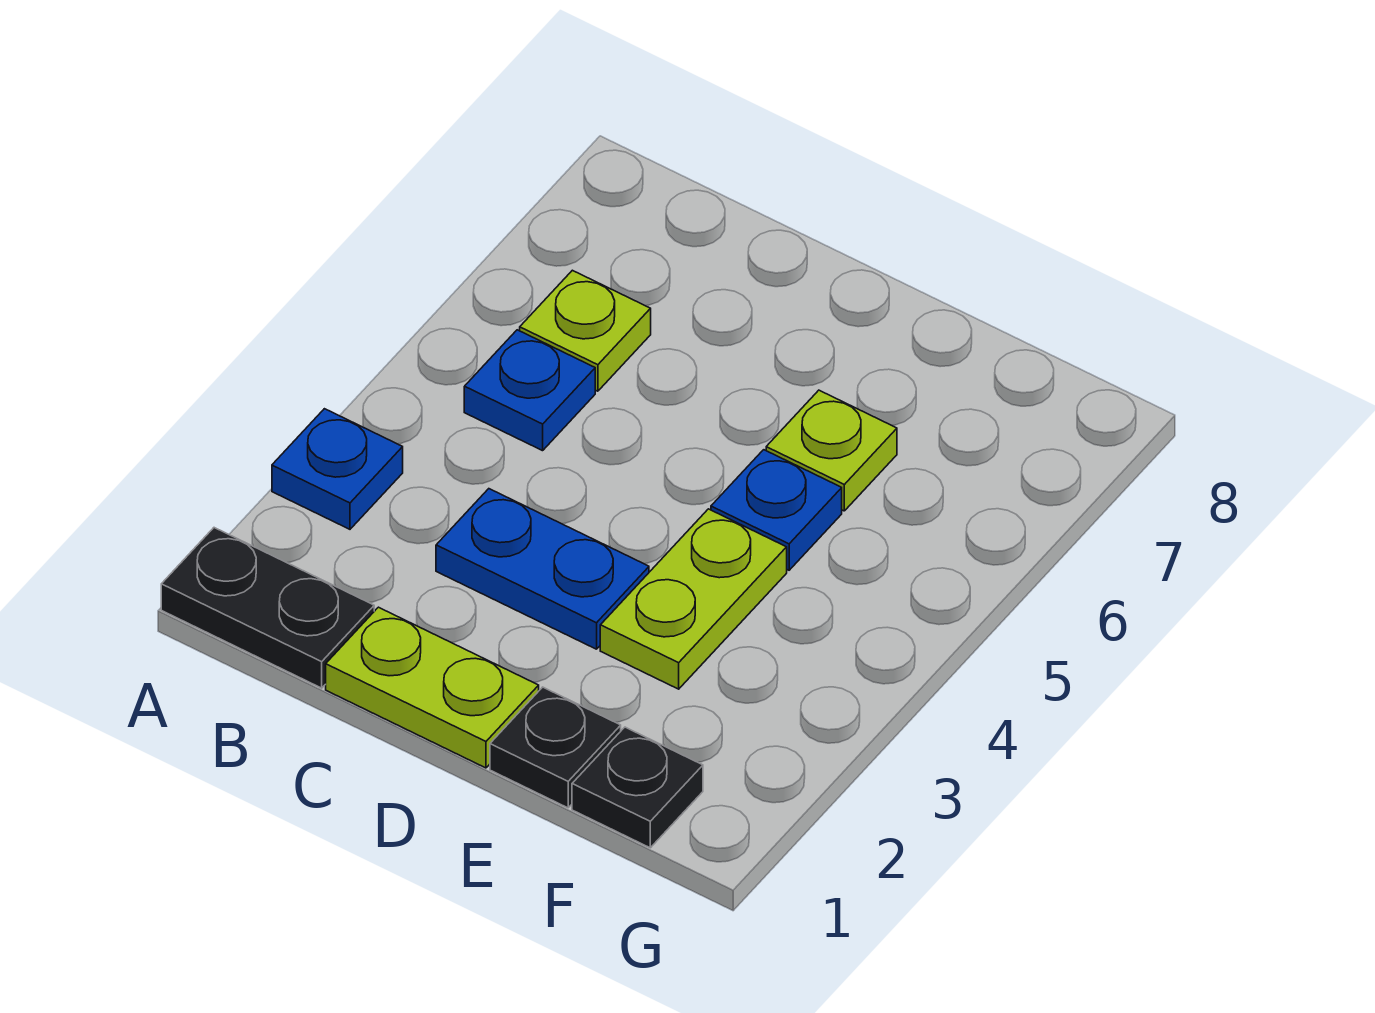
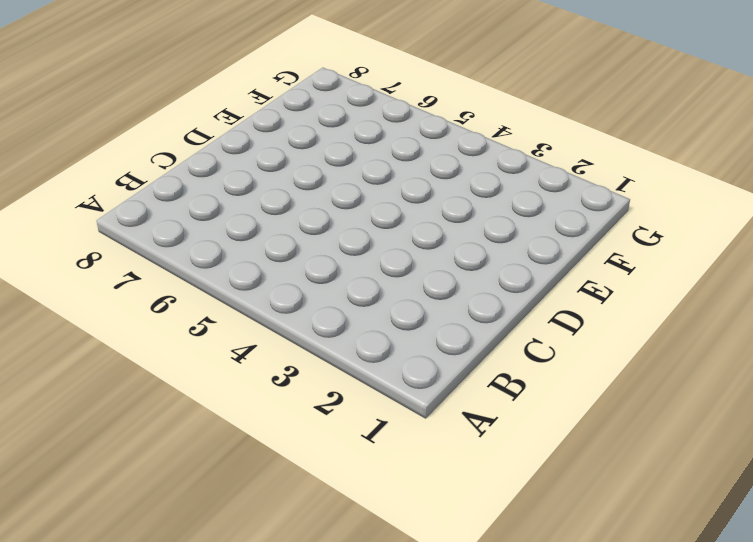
none -> black plate A1:B1 level 1
none -> blue plate A3 level 1

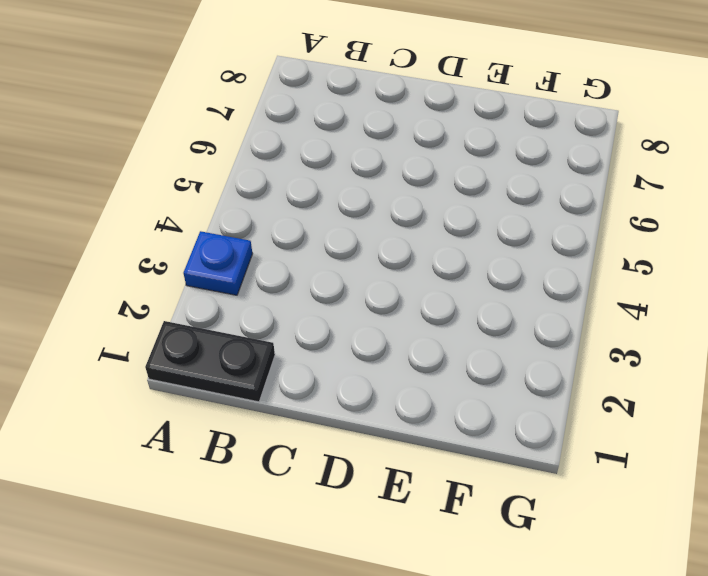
none -> blue plate B5 level 1
none -> lime plate B6 level 1

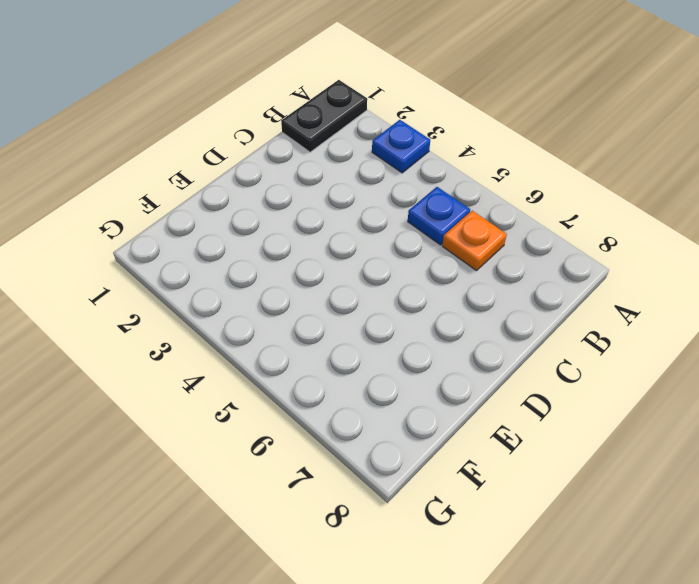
orange plate B6 level 1 -> lime plate B6 level 1
none -> lime plate C1:D1 level 1
none -> blue plate C3:D3 level 1

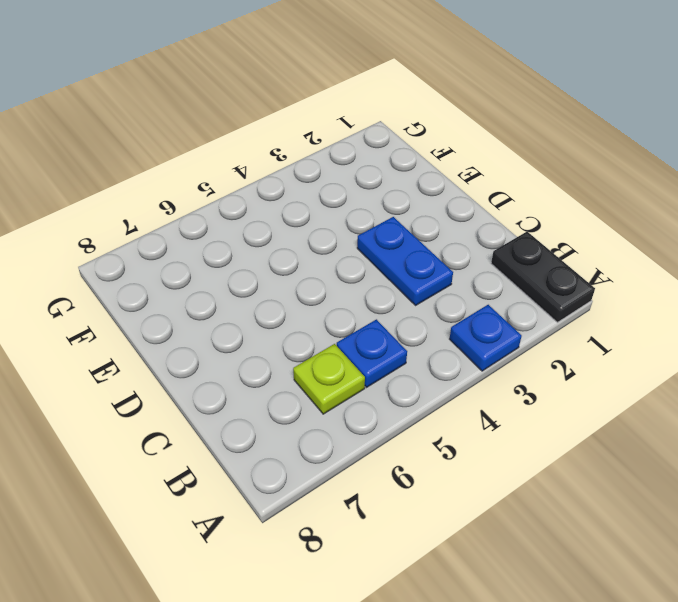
none -> lime plate C1:D1 level 1
none -> black plate E1 level 1

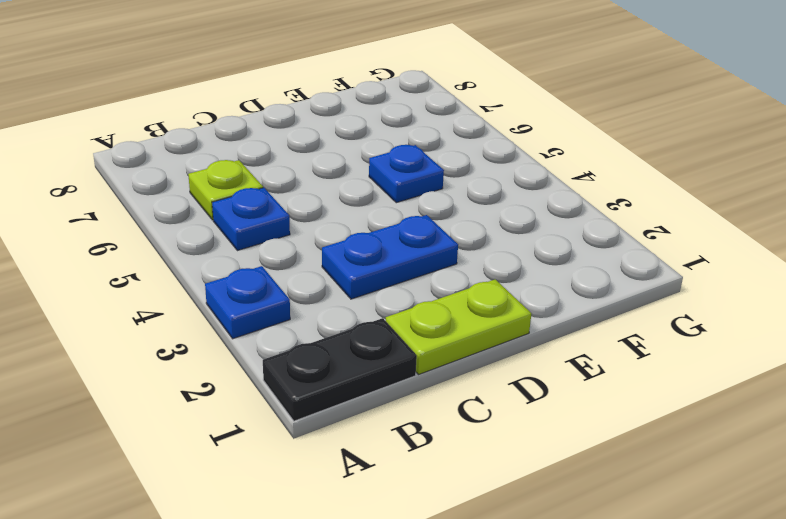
none -> black plate E1 level 1
none -> lime plate E3:E4 level 1

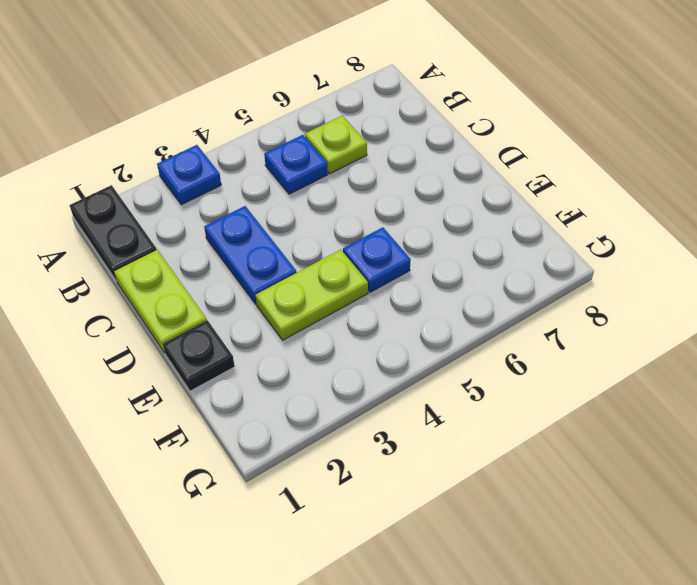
none -> lime plate E6 level 1
none -> black plate F1 level 1

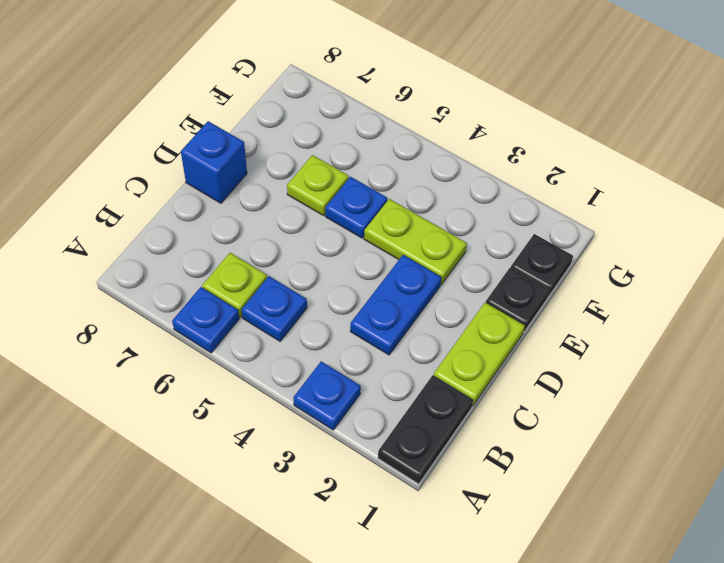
blue plate A6 level 1 -> none
blue brick D8 level 1 -> none

